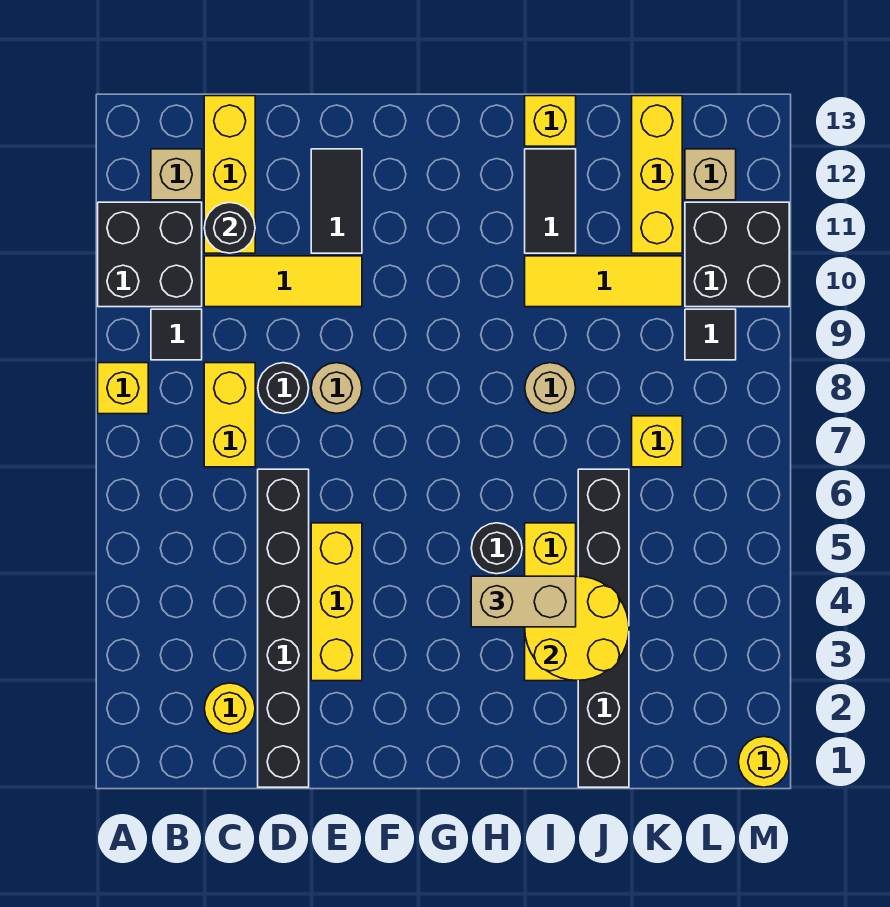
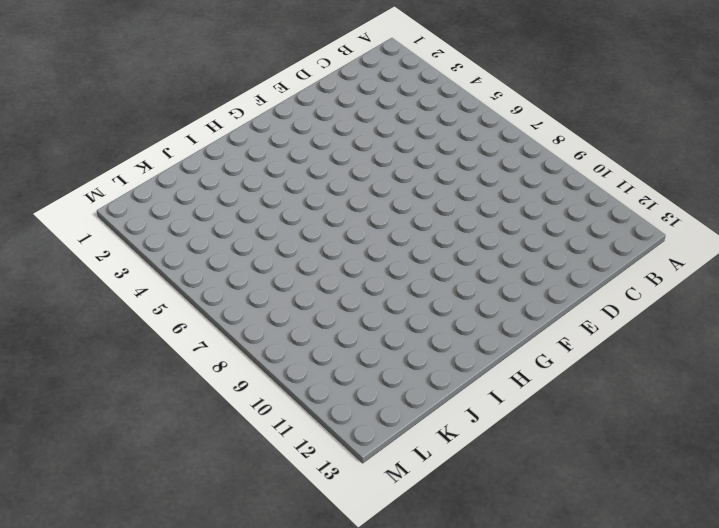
none -> yellow brick A8 level 1
none -> black brick A10:B11 level 1
none -> black tile B9 level 1

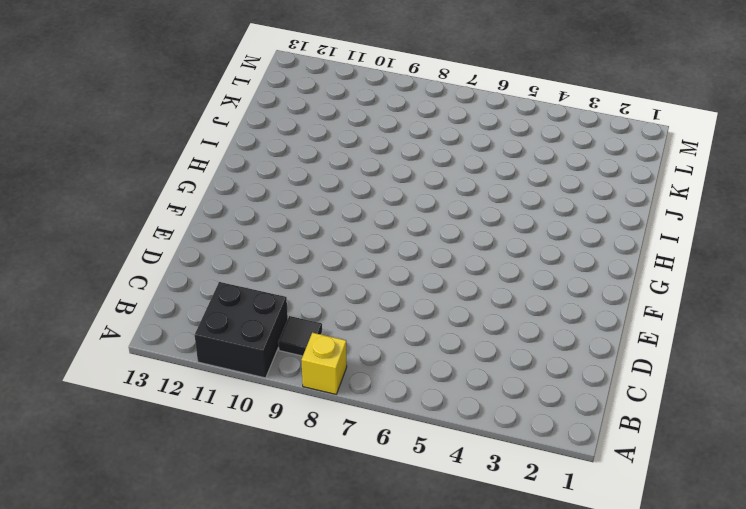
none -> tan brick B12 level 1
none -> yellow round brick C2 level 1
none -> yellow brick C7:C8 level 1

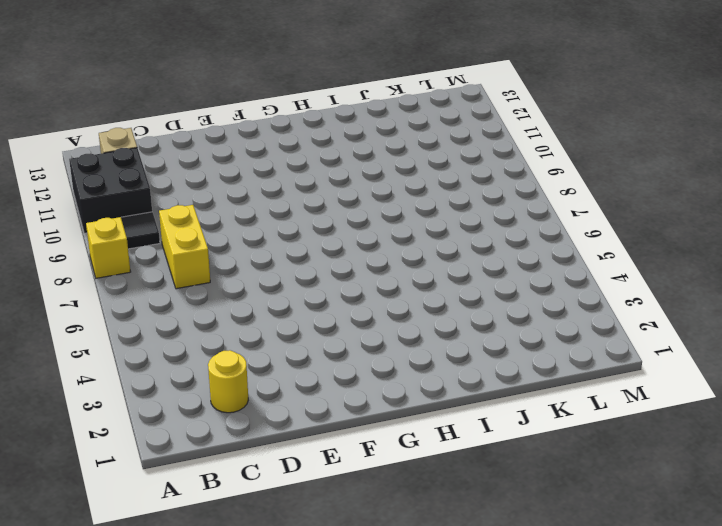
none -> yellow tile C10:E10 level 1
none -> yellow brick C11:C13 level 1
none -> black brick D1:D6 level 1

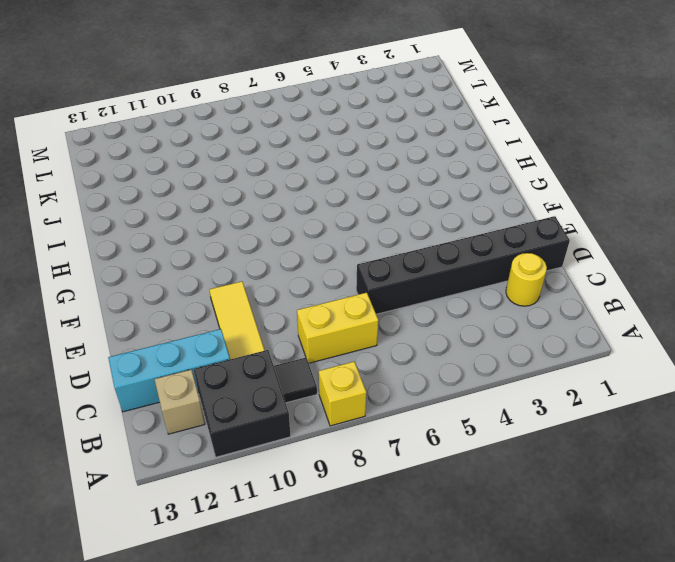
cyan brick C11:C13 level 1 -> yellow brick C11:C13 level 1
none -> black round brick D8 level 1
none -> yellow brick E3:E5 level 1
none -> tan round brick E8 level 1

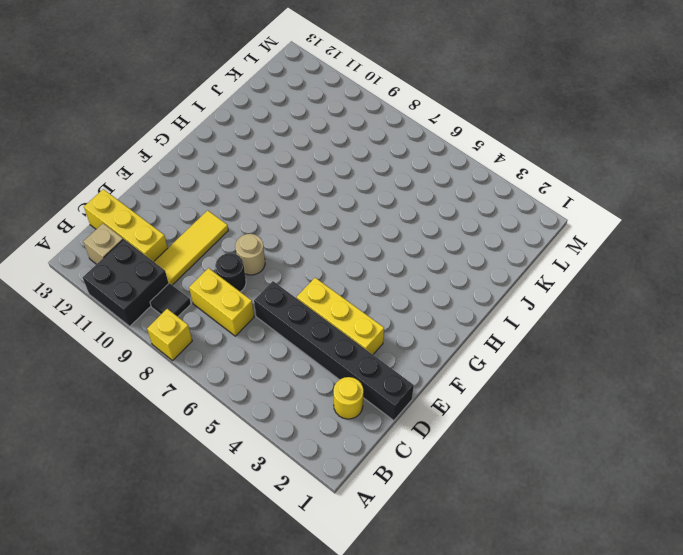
none -> black tile E11:E12 level 1
none -> black round brick H5 level 1
none -> yellow brick I3:I5 level 1

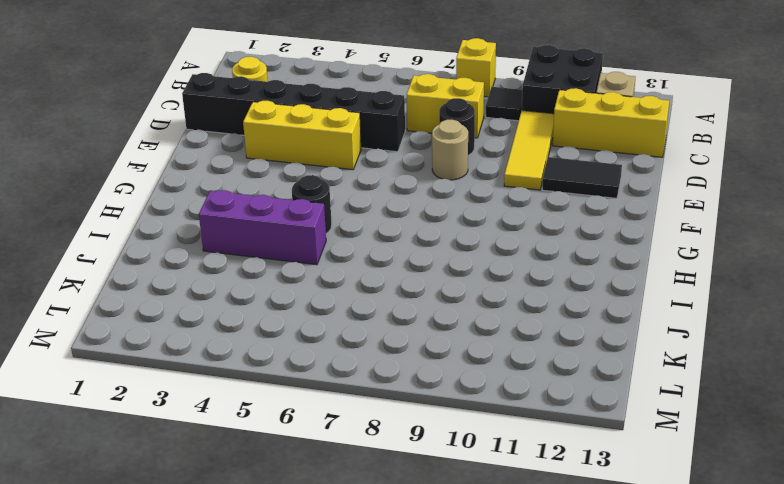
purple brick I3:I5 level 1 -> yellow brick I3:I5 level 1
none -> tan round brick I8 level 1
none -> yellow tile I10:K10 level 1
none -> black tile I11:I12 level 1

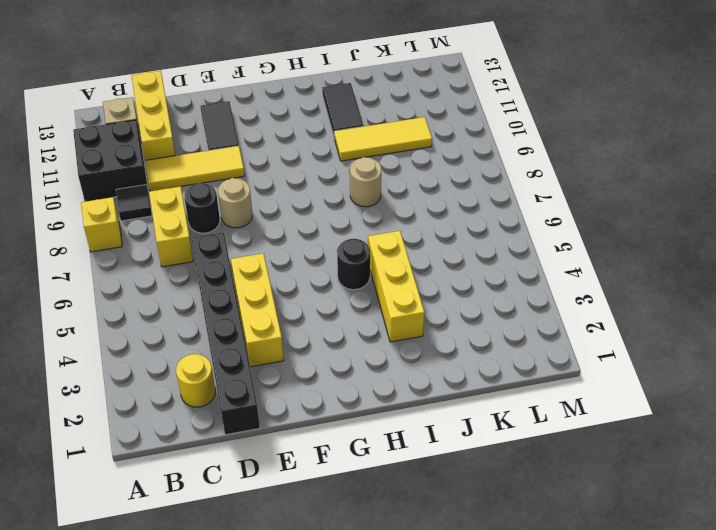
none -> yellow brick I13 level 1
none -> black brick J1:J6 level 1
none -> yellow brick K7 level 1

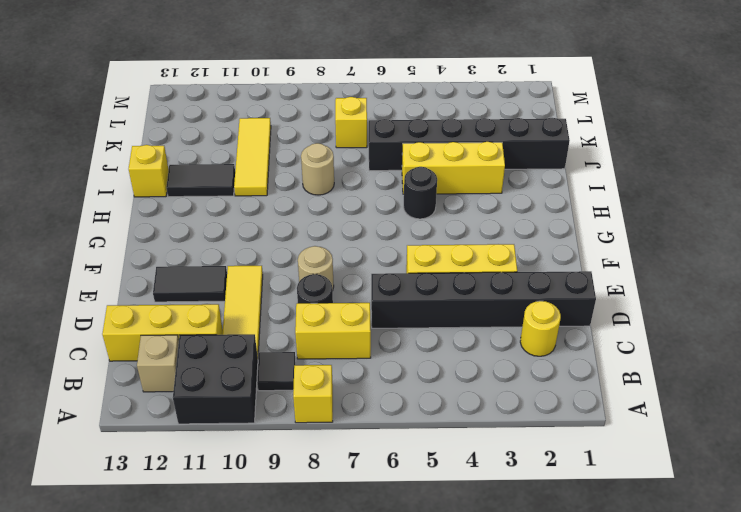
none -> yellow brick K11:K13 level 1
none -> black tile L9 level 1
none -> black brick L10:M11 level 1

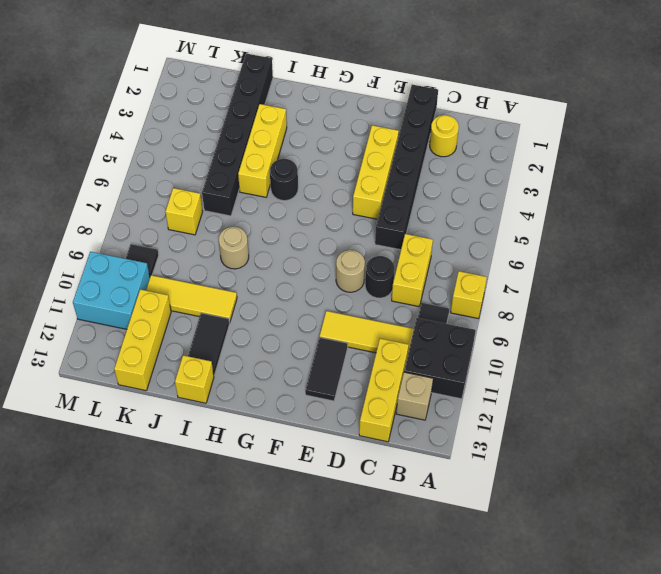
cyan brick L10:M11 level 1 -> black brick L10:M11 level 1
none -> tan brick L12 level 1
none -> yellow round brick M1 level 1
none -> black round brick C11 level 2

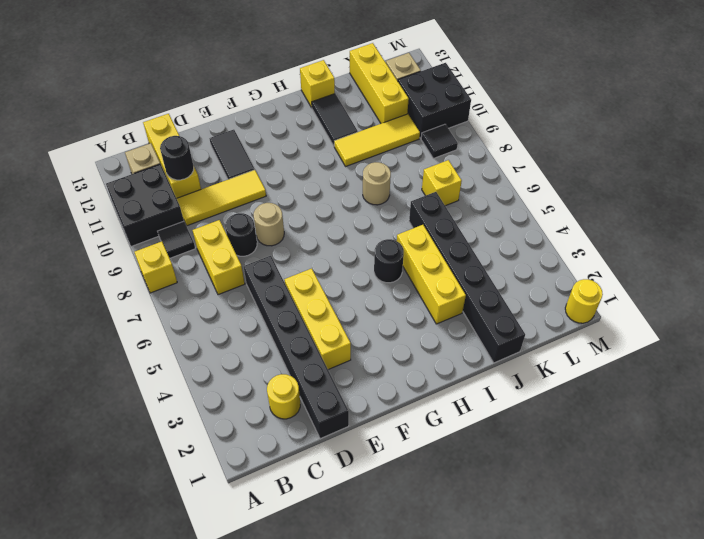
none -> yellow round brick I3:J4 level 2
none -> tan brick H4:I4 level 3

